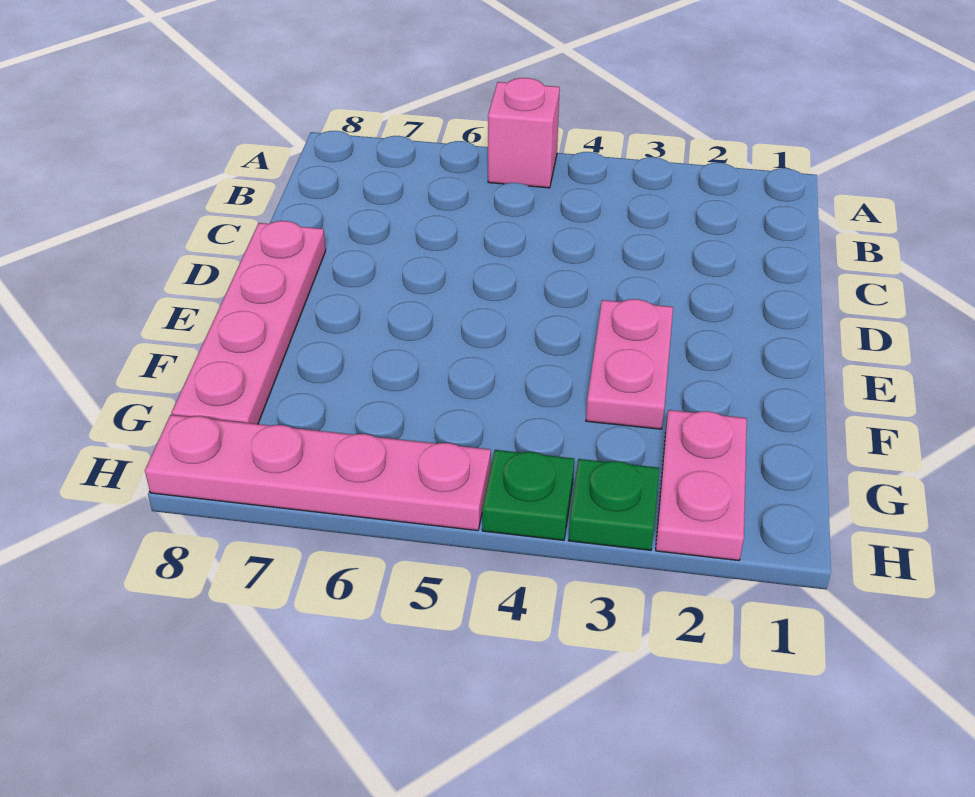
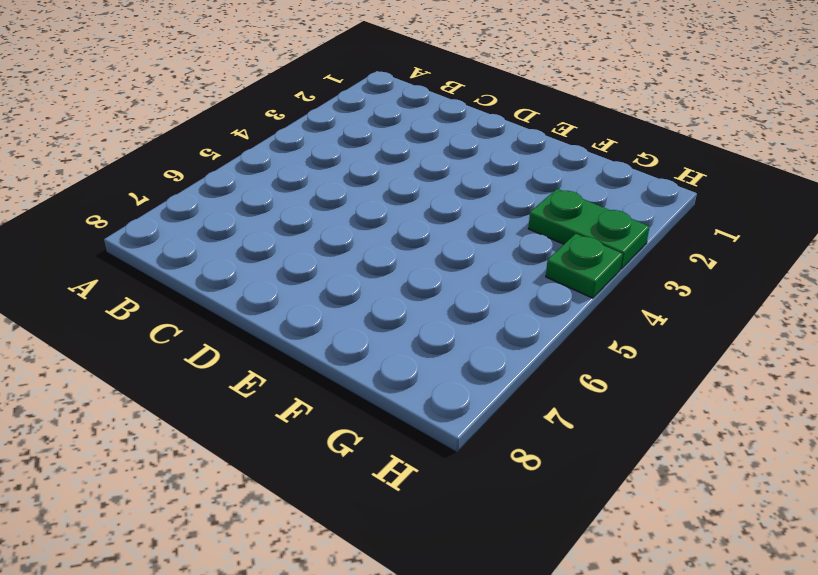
green plate G3:H3 level 1 -> green plate H3 level 1
none -> pink brick A5 level 1
none -> pink plate D8:G8 level 1

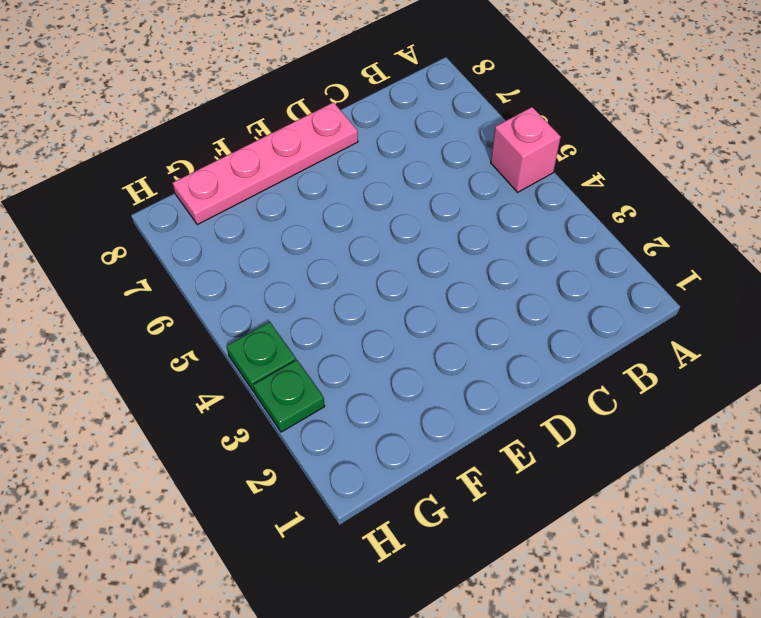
none -> pink plate E3:F3 level 1
none -> pink plate G2:H2 level 1

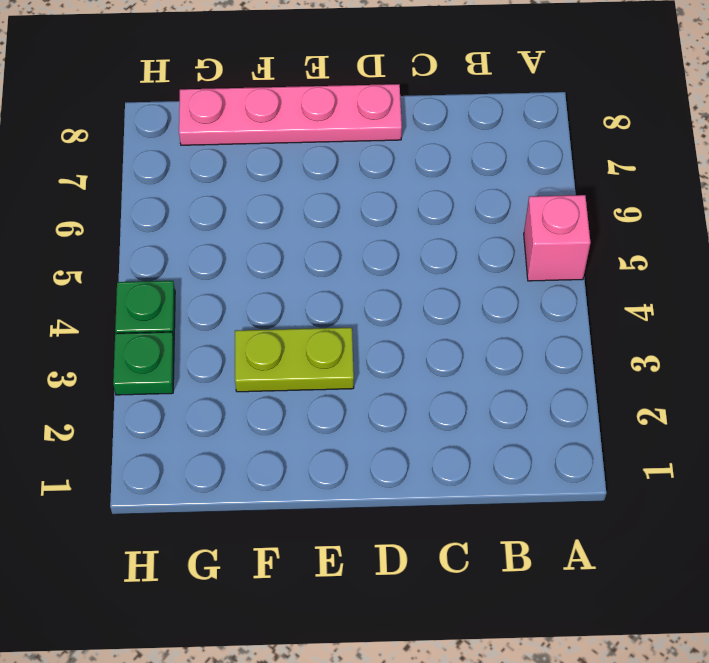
lime plate E3:F3 level 1 -> pink plate E3:F3 level 1
none -> pink plate G2:H2 level 1
none -> pink plate H5:H8 level 1

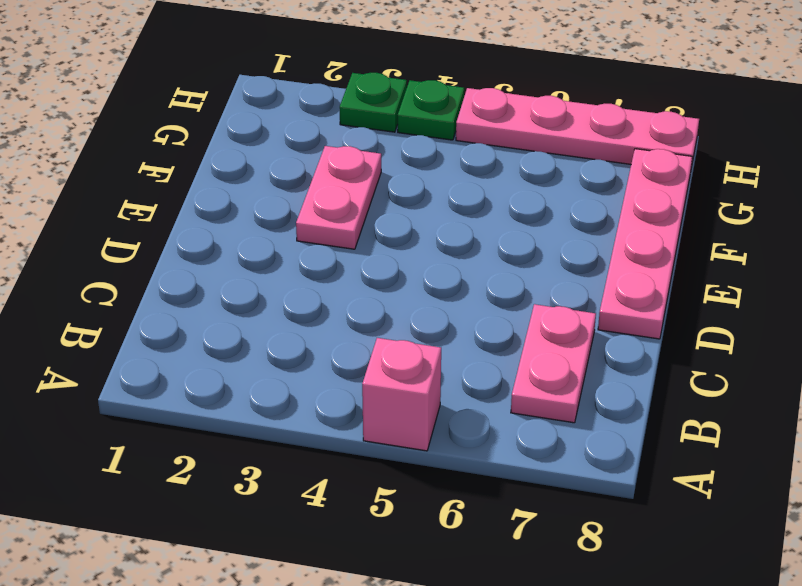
pink plate B7:C7 level 1 -> pink plate G2:H2 level 1

